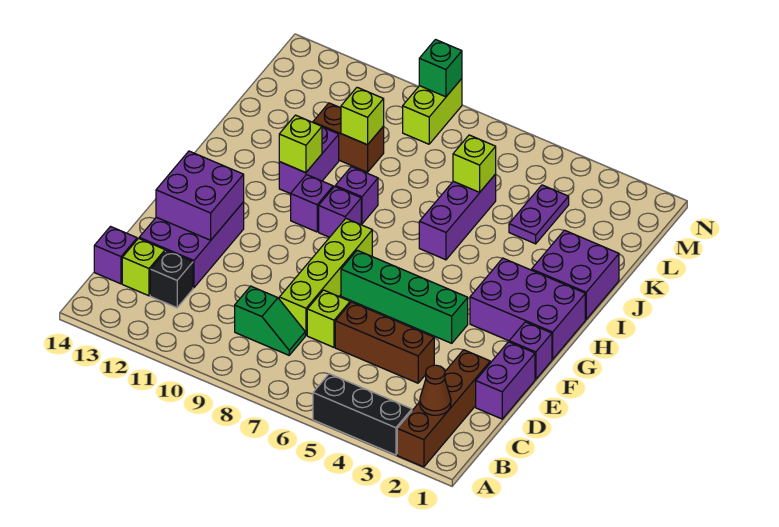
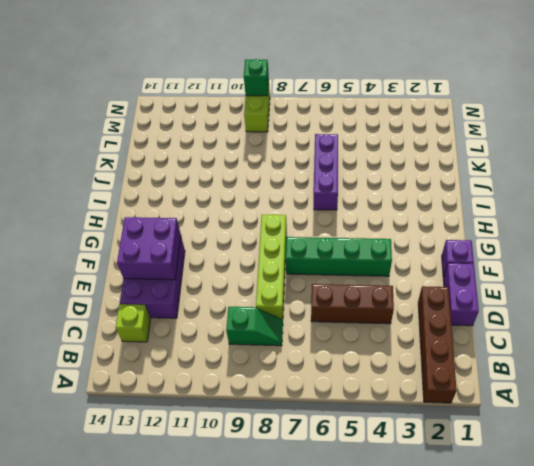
none -> black brick A3:A5 level 1
none -> black brick C12 level 1
none -> purple brick C14 level 1

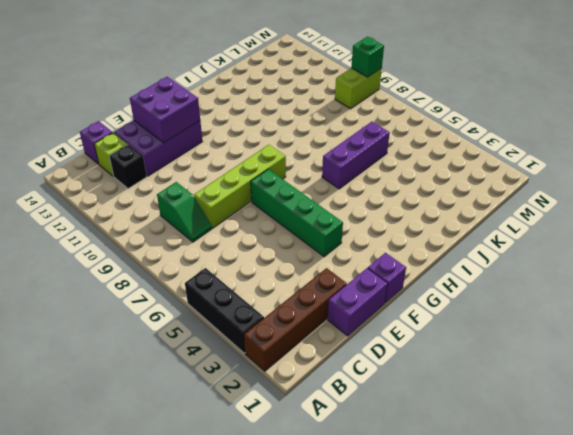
none -> brown brick D4:D6 level 1
none -> lime brick D7 level 1
none -> purple brick G1:H3 level 1

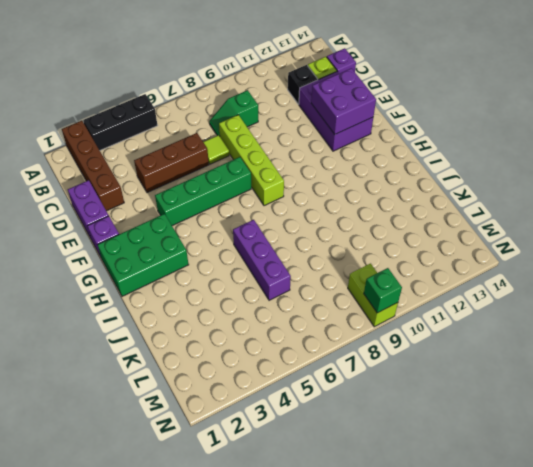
lime tile D7 level 1 -> lime brick D7 level 1
green brick G1:H3 level 1 -> purple brick G1:H3 level 1
none -> purple brick H9 level 1
none -> purple brick H10 level 1
none -> purple brick I1:J2 level 1

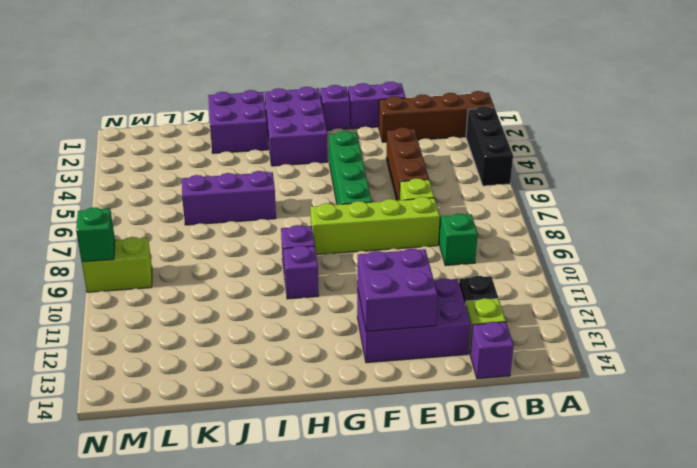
none -> purple brick I9 level 1
none -> purple brick I11:J11 level 1
none -> purple plate K4:L4 level 1

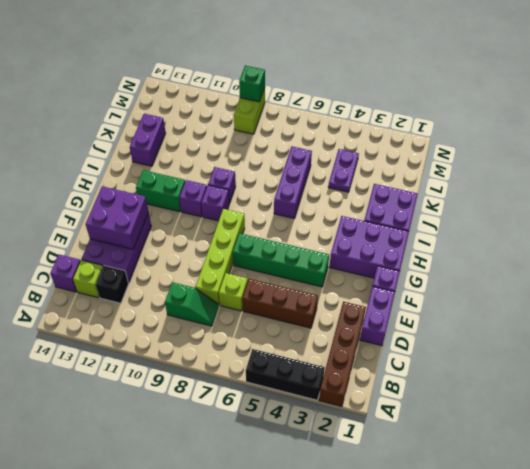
green brick H11:H12 level 1 -> none
purple brick J13:K13 level 1 -> purple brick I11:J11 level 1
none -> brown brick K10:K11 level 1
none -> brown cone B2 level 2
none -> lime brick I11 level 2

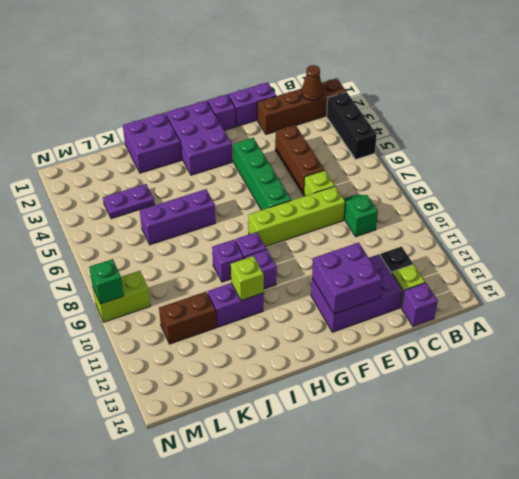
brown brick K11:L11 level 1 -> brown brick K10:K11 level 1
none -> lime brick K6 level 2
none -> lime brick K10 level 2

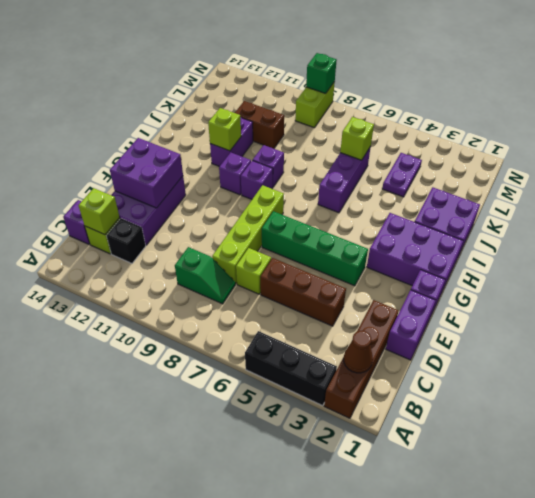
lime brick C13 level 2 -> lime brick K10 level 2

